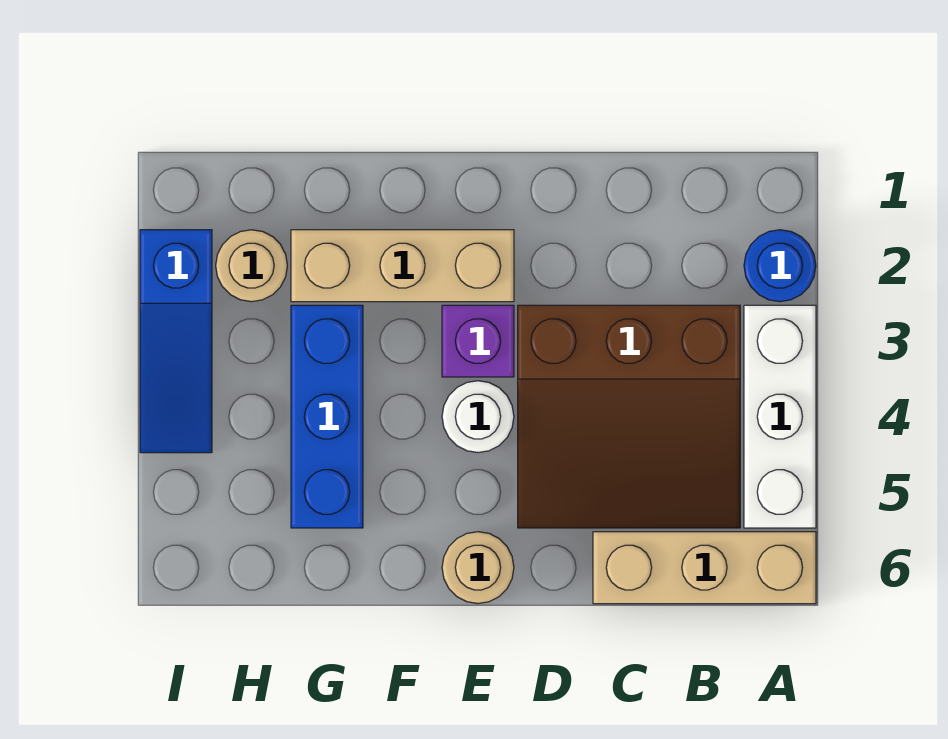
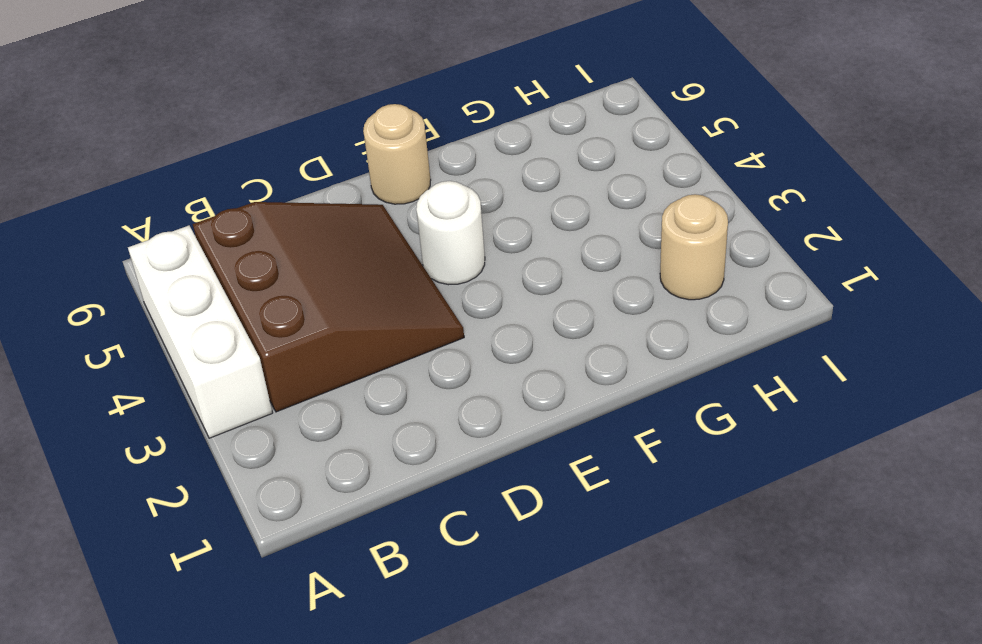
brown slope B3:D5 level 1 top B -> brown slope B3:D5 level 1 top 3
none -> blue round brick A2 level 1
none -> tan brick A6:C6 level 1

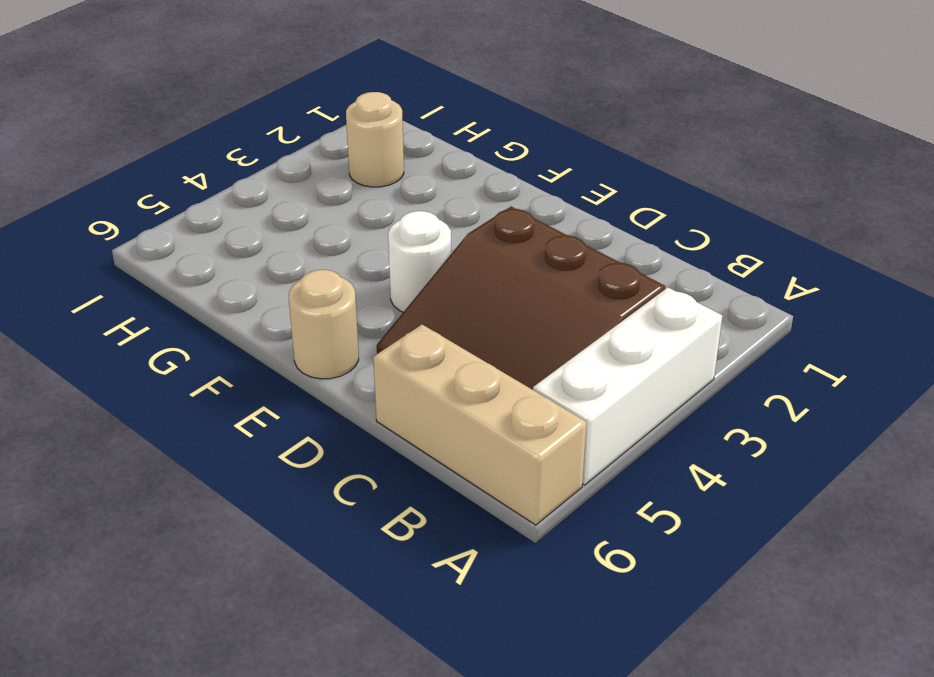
none -> blue round brick A2 level 1
none -> tan brick E2:G2 level 1

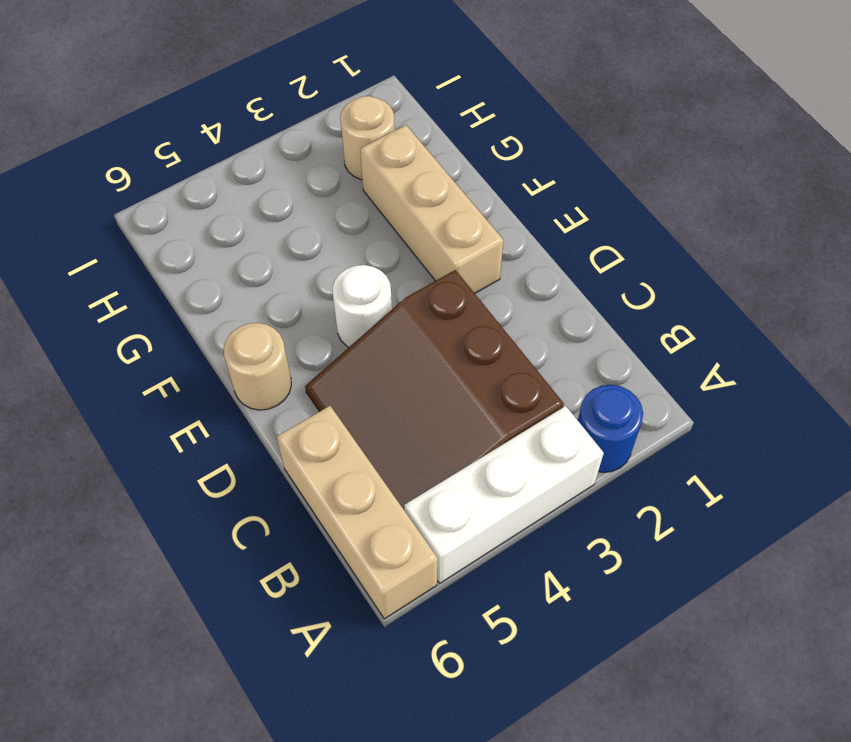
none -> purple brick E3 level 1
none -> blue brick G3:G5 level 1

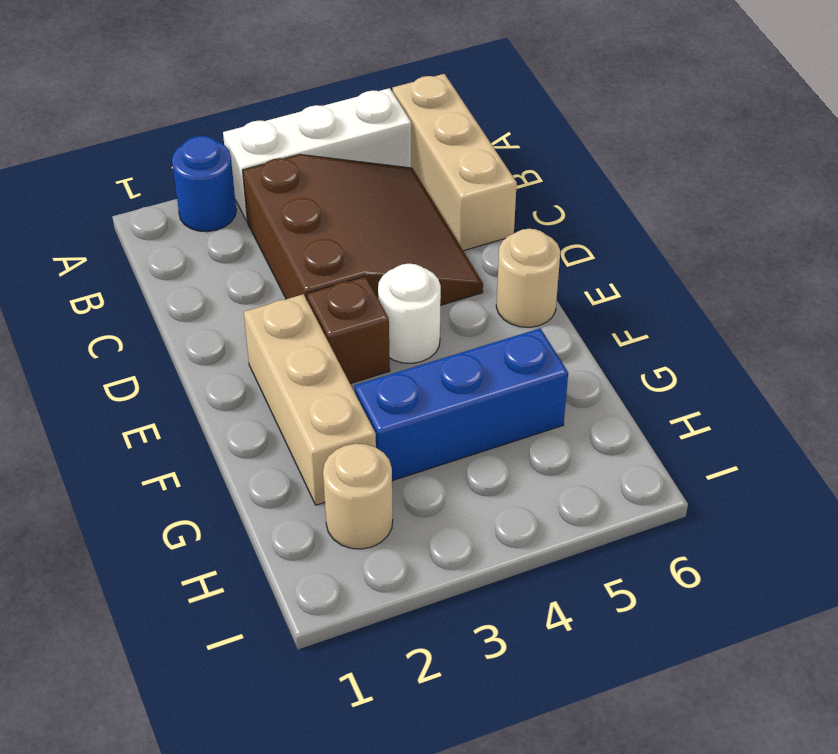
brown brick E3 level 1 -> purple brick E3 level 1
none -> blue slope I2:I4 level 1 top 2

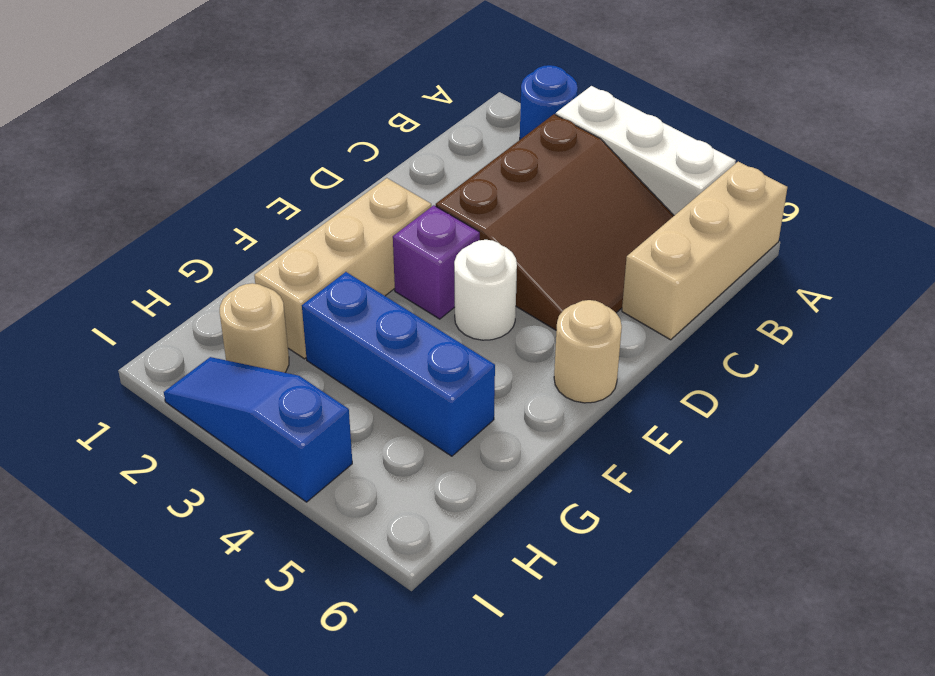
blue slope I2:I4 level 1 top 4 -> blue slope I2:I4 level 1 top 2

